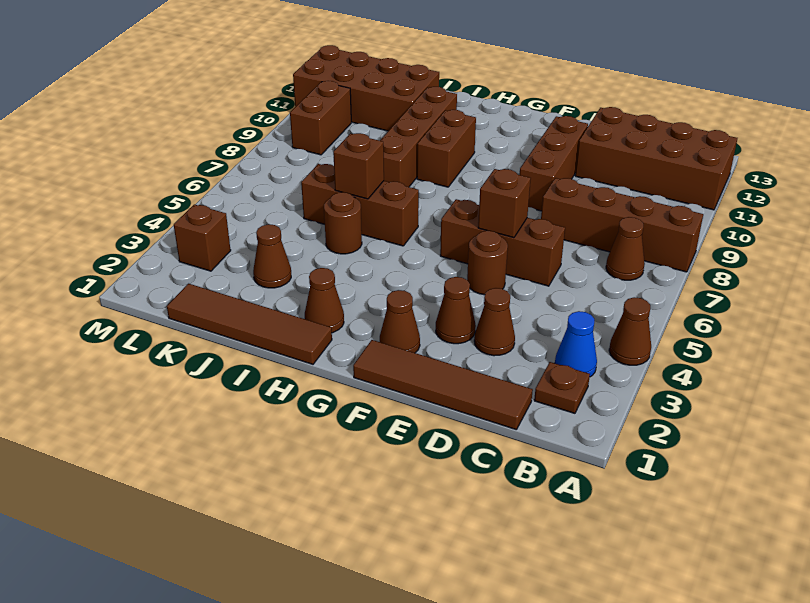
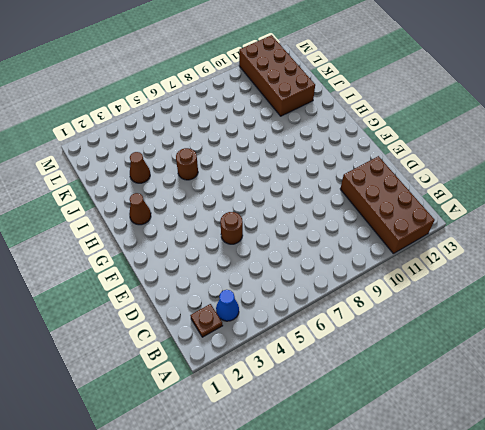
none -> brown cone A4 level 1
none -> brown brick A8:D8 level 1
none -> brown cone B7 level 1

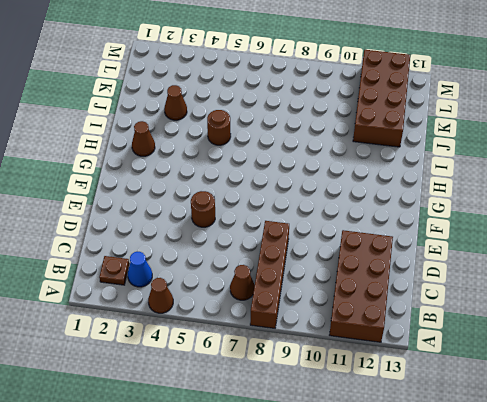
none -> brown tile C1:F1 level 1
none -> brown cone D3 level 1
none -> brown brick D6:F6 level 1

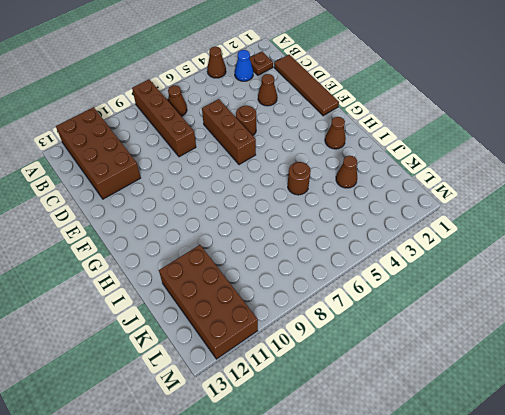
none -> brown cone E3 level 1
none -> brown brick E9:E11 level 1
none -> brown cone F2 level 1

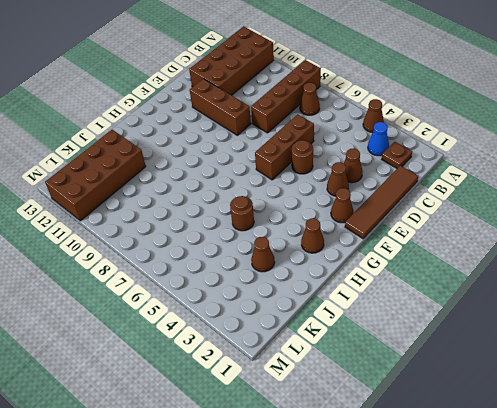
none -> brown tile H1:K1 level 1
none -> brown brick H6:J6 level 1
none -> brown brick H9:H10 level 1

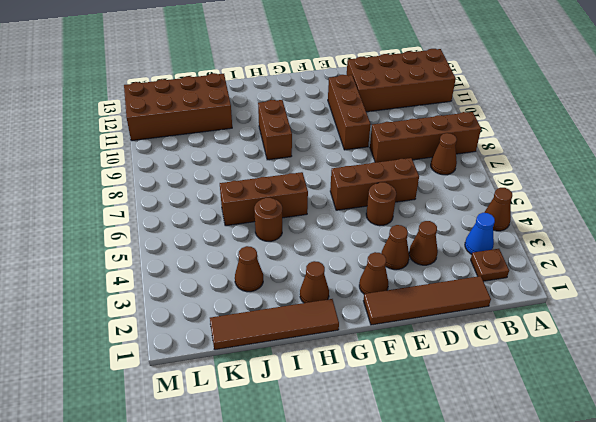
none -> brown brick I8:I11 level 1
none -> brown brick L3 level 1
none -> brown brick L9:L10 level 1

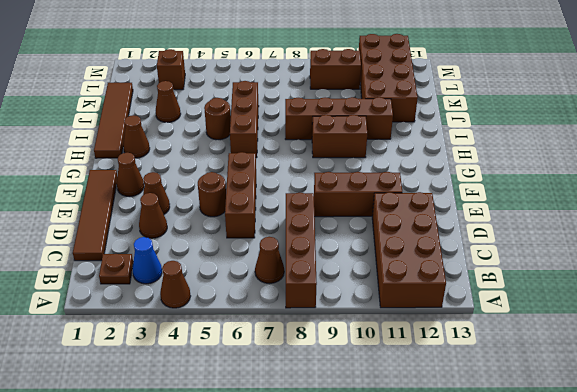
none -> brown brick E6 level 2
none -> brown brick I6 level 2

